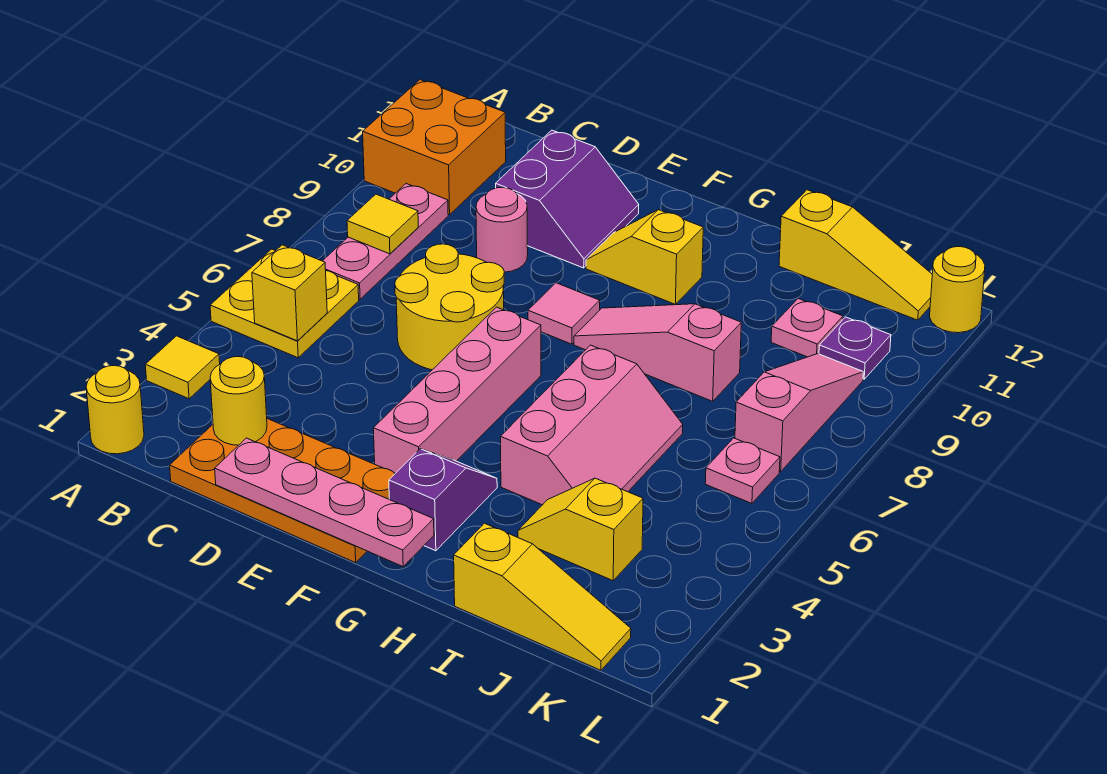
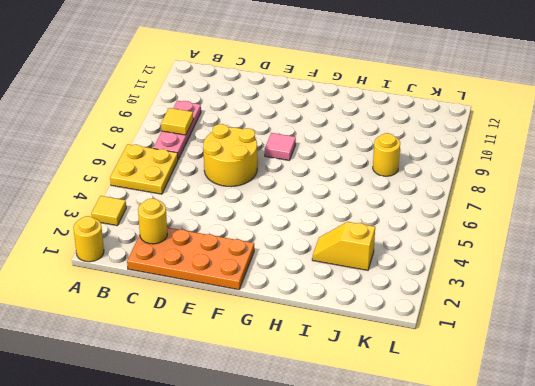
yellow round brick J8 level 1 -> yellow round brick L12 level 1
none -> orange brick A10:B11 level 1
none -> pink round brick D9 level 1
none -> purple slope D10:E11 level 1 top D

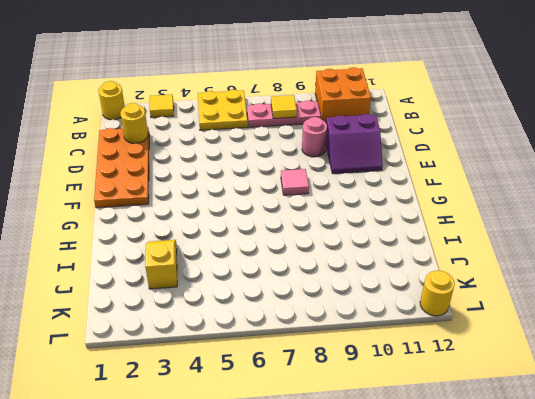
none -> yellow round brick D6:E7 level 1
none -> pink brick F3:F6 level 1
none -> yellow slope F10:G10 level 1 top G

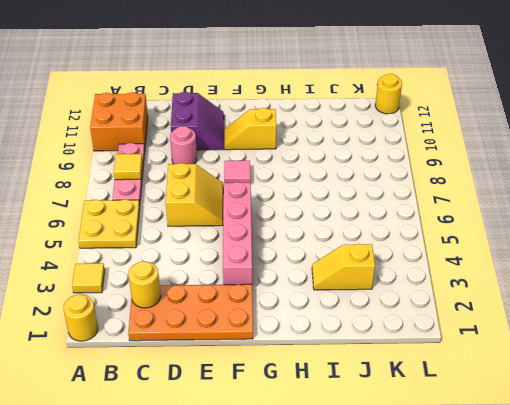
yellow slope D6:E7 level 1 top D -> yellow round brick D6:E7 level 1
none -> purple slope G2:G3 level 1 top 2
none -> pink slope G8:I8 level 1 top I
none -> pink slope H4:I6 level 1 top H

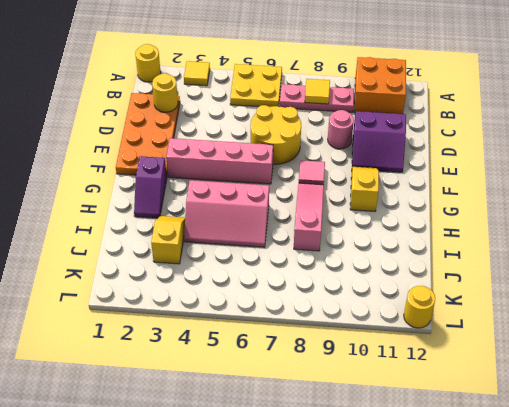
purple slope G2:H2 level 1 top G -> purple slope G2:G3 level 1 top 2
none -> yellow slope I1:K1 level 1 top I
none -> yellow slope I12:K12 level 1 top I
none -> pink plate J10 level 1

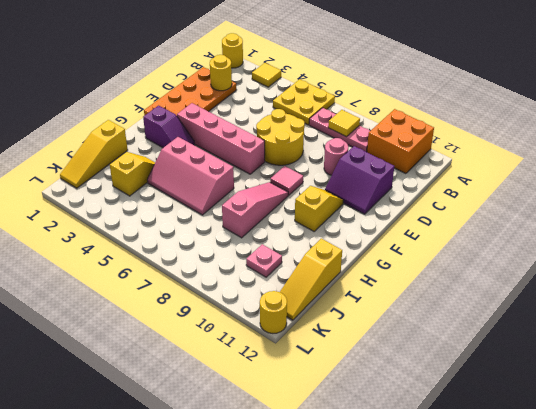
none -> pink plate K6 level 1
none -> pink slope K7:K9 level 1 top 7
none -> purple plate K10 level 1

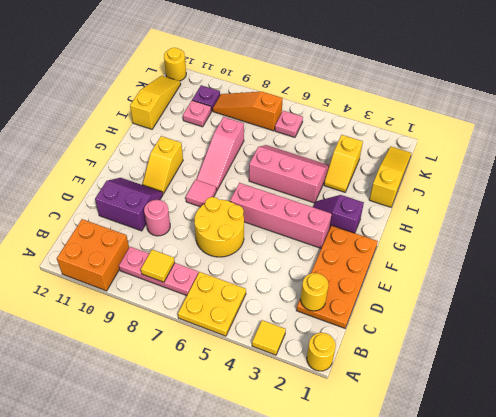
orange slope K7:K9 level 1 top 7 -> pink slope K7:K9 level 1 top 7
none -> yellow brick B5 level 2
none -> pink plate D1:G1 level 2

